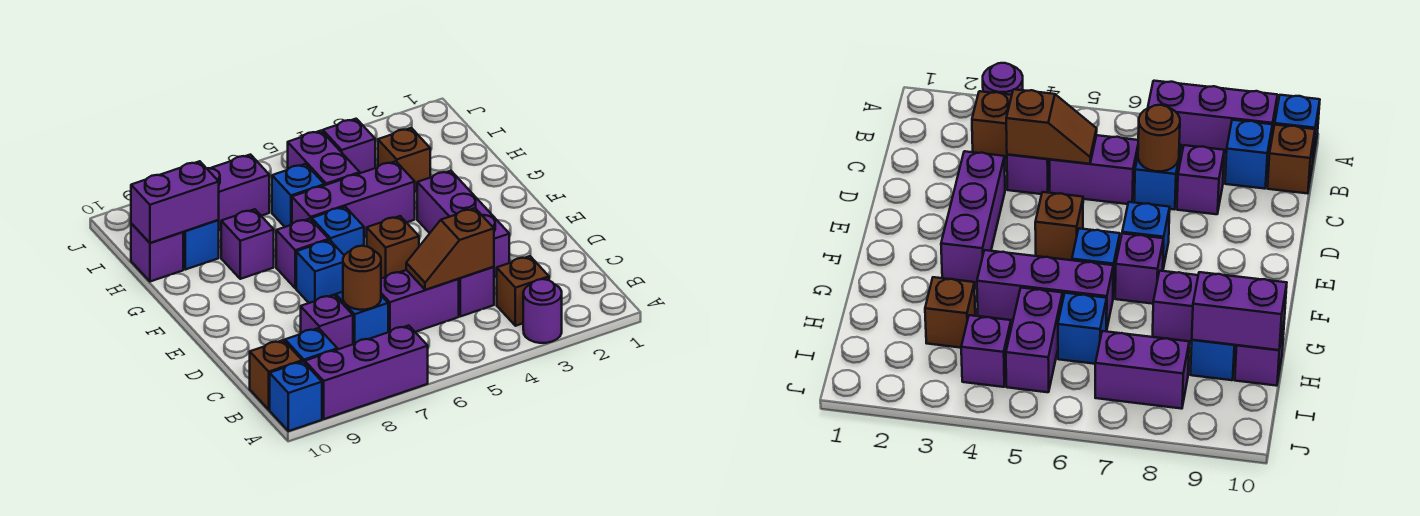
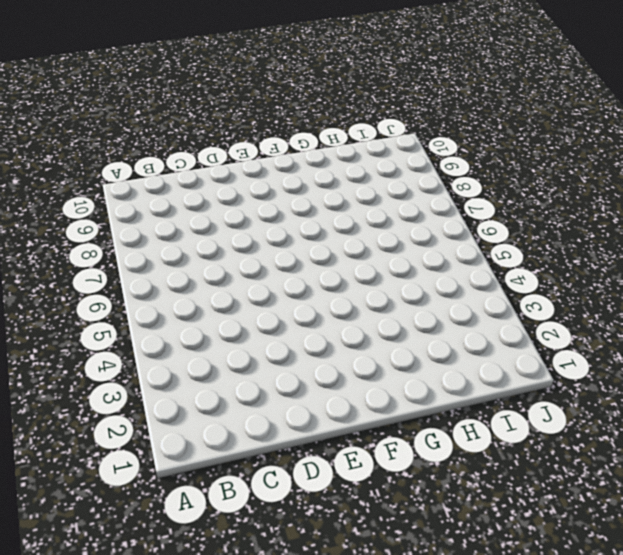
none -> purple round brick A3 level 1
none -> purple brick A7:A9 level 1
none -> blue brick A10 level 1

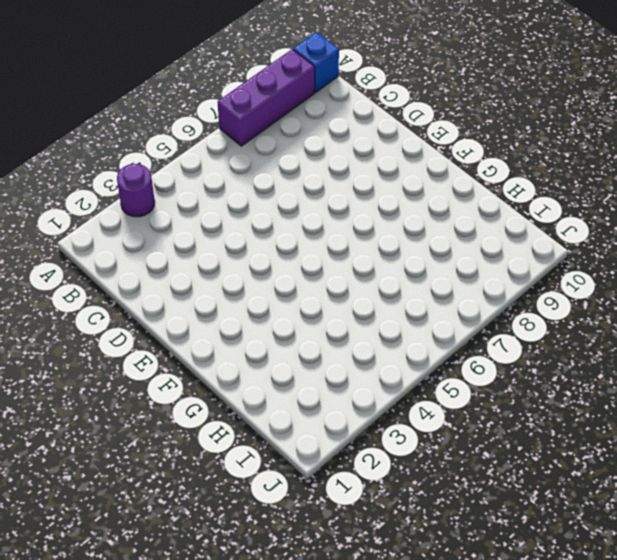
none -> brown brick B3 level 1
none -> blue brick B9 level 1
none -> brown brick B10 level 1

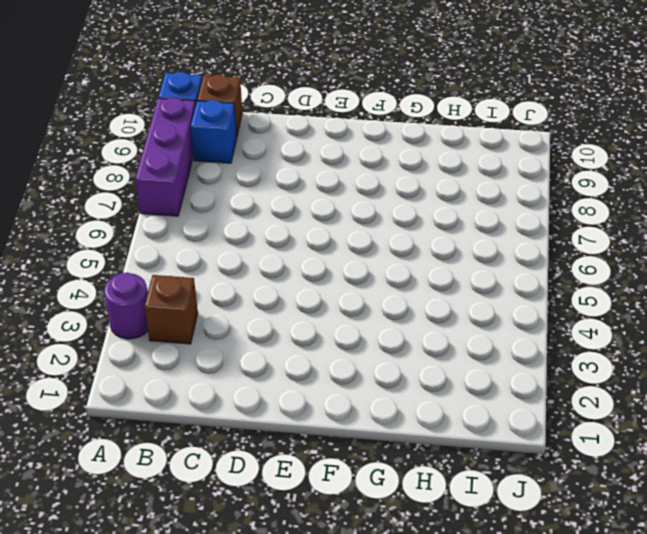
none -> purple brick C4 level 1
none -> purple brick C5:C6 level 1
none -> blue brick C7 level 1

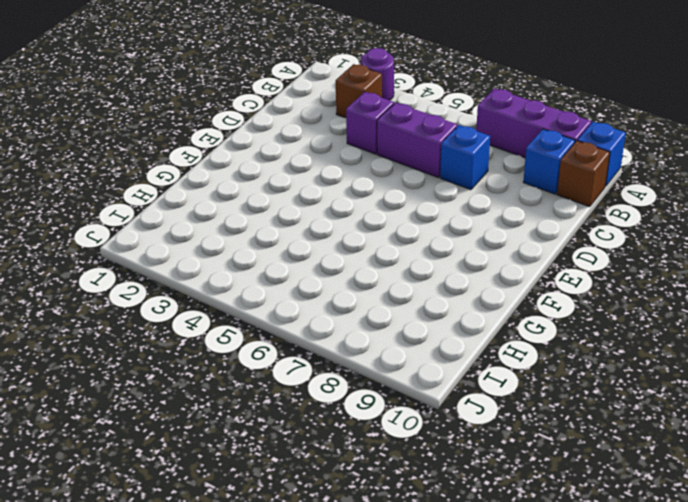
none -> purple brick C8 level 1
none -> purple brick D3:F3 level 1
none -> brown brick E5 level 1

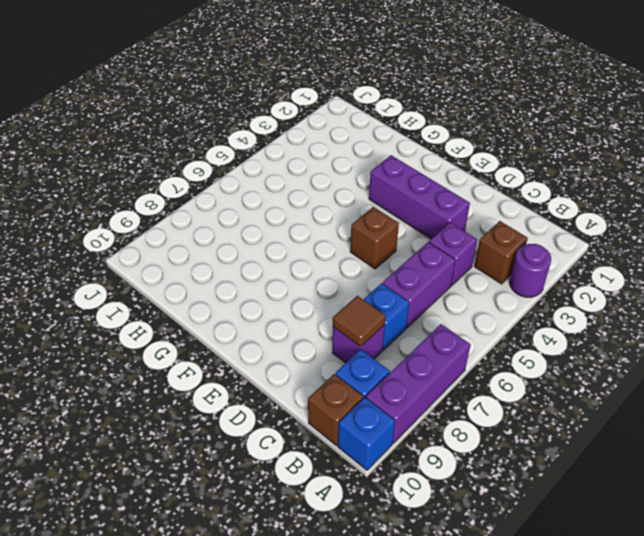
brown tile C8 level 2 -> none
none -> blue brick E7 level 1
none -> blue brick F6 level 1
none -> purple brick F7 level 1

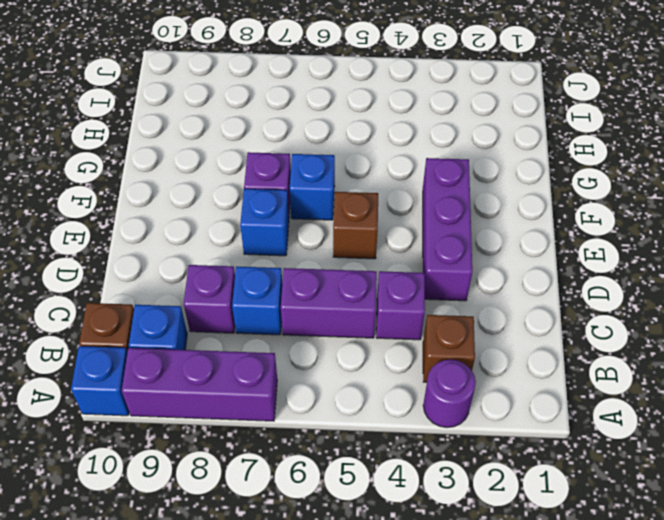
none -> purple brick G4:G6 level 1
none -> purple brick G8 level 1
none -> brown brick H3 level 1

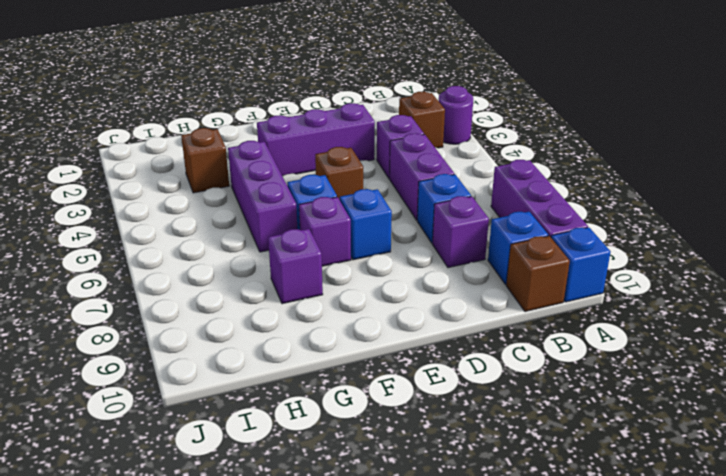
none -> purple brick H5:I5 level 1
none -> blue brick H6 level 1
none -> blue brick H9 level 1

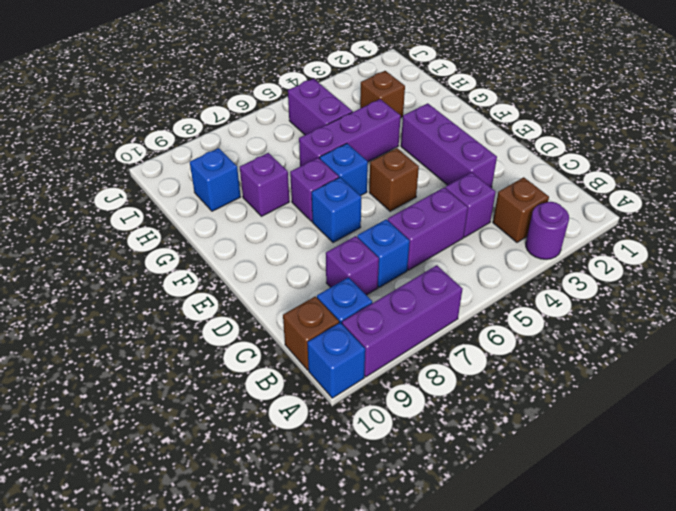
none -> blue brick H6 level 1
none -> purple brick H10 level 1
none -> purple brick I4 level 1

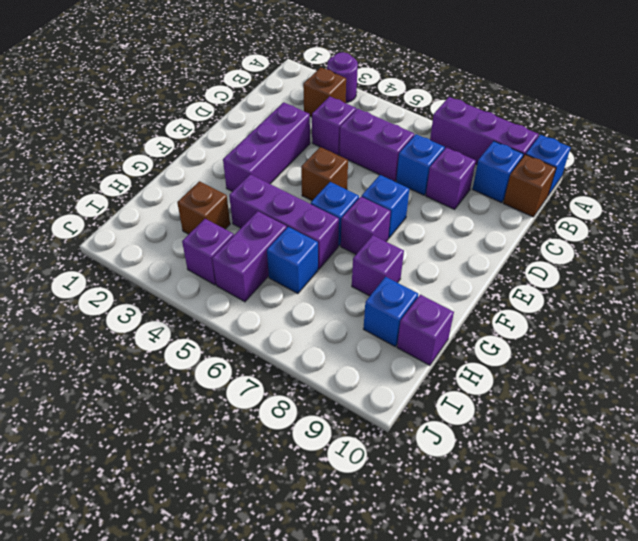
none -> purple brick I7:I8 level 1
none -> brown slope C4:C5 level 2 top 4
none -> brown round brick C7 level 2

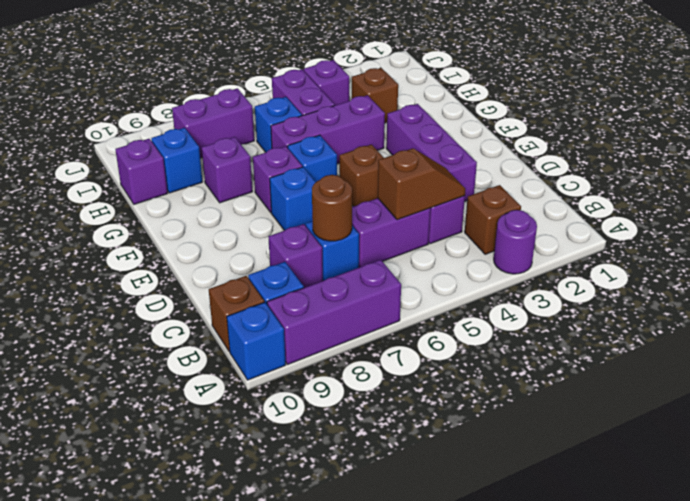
brown slope C4:C5 level 2 top 5 -> brown slope C4:C5 level 2 top 4
none -> purple brick H9:H10 level 2

